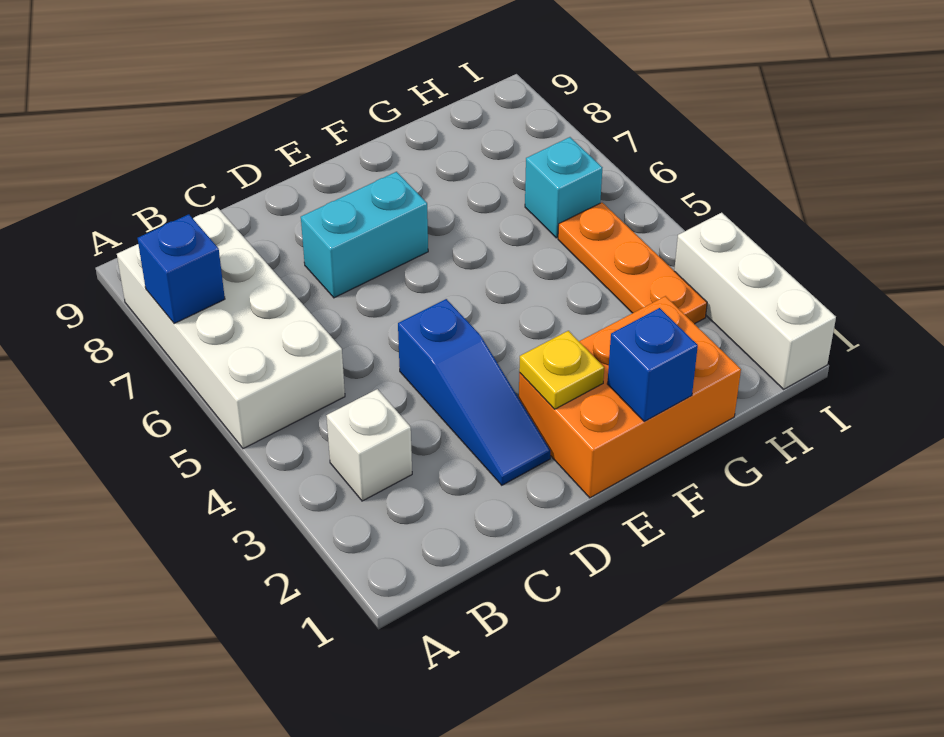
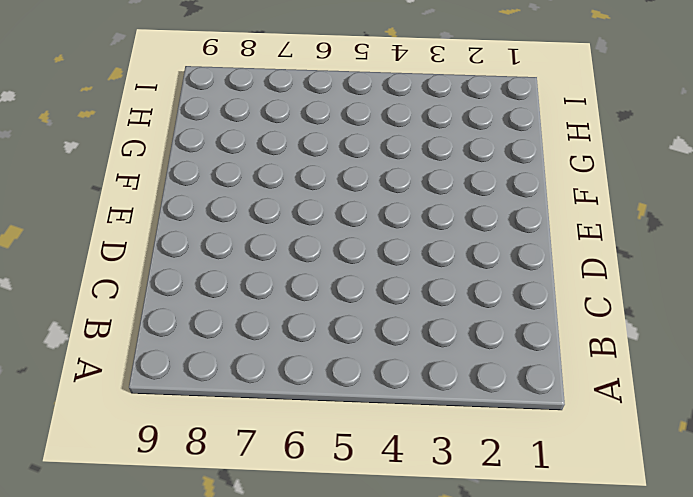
none -> white brick A5:B8 level 1
none -> white brick B3 level 1

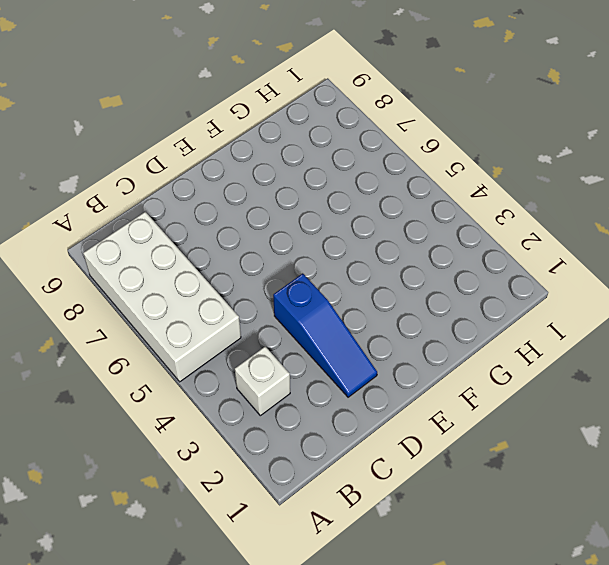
none -> cyan brick D7:E7 level 1
none -> orange brick E1:G2 level 1

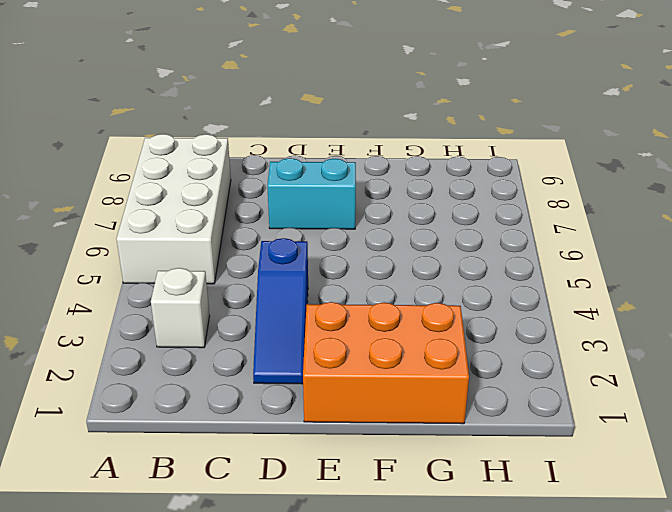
none -> orange plate H3:H5 level 1
none -> cyan brick H6 level 1

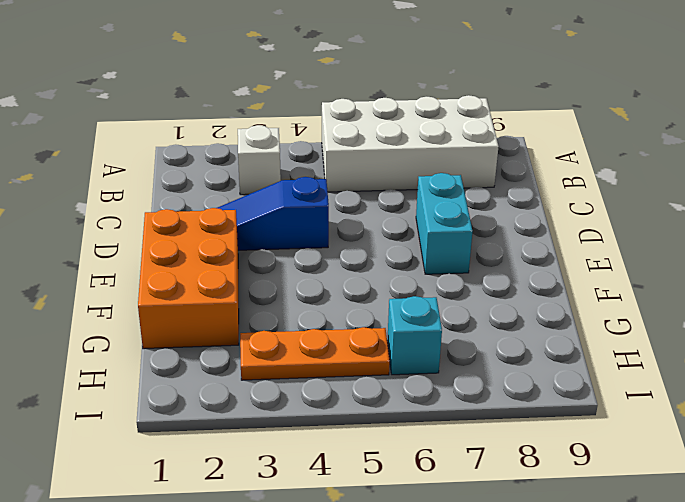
none -> white brick I1:I3 level 1
none -> blue brick A7 level 2

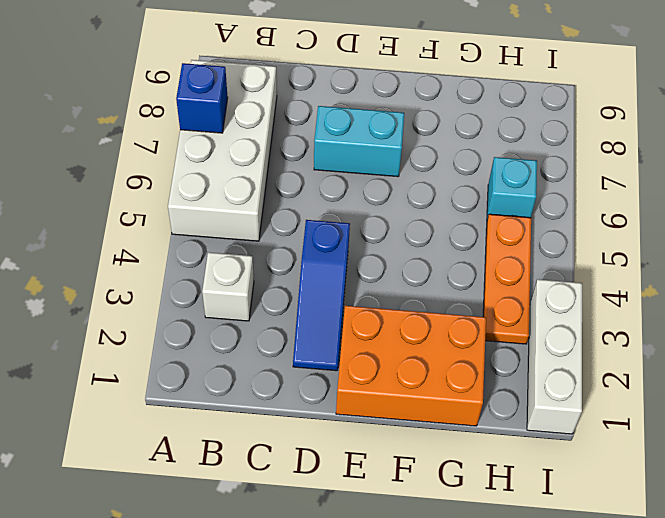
none -> yellow plate E2 level 2
none -> blue brick F1 level 2

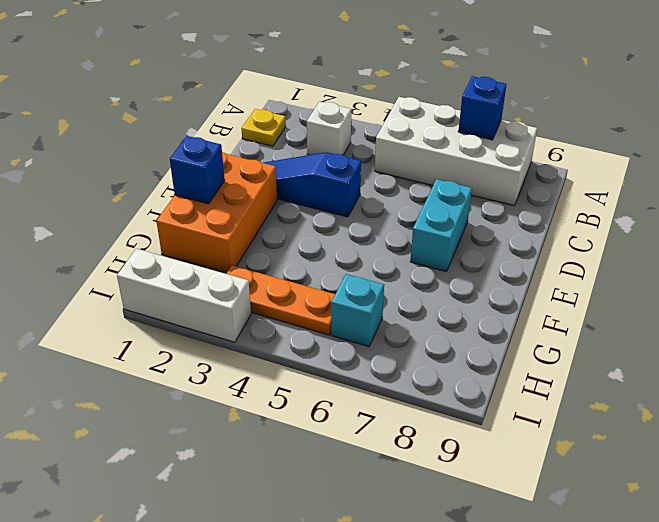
yellow plate B1 level 1 -> yellow plate E2 level 2

